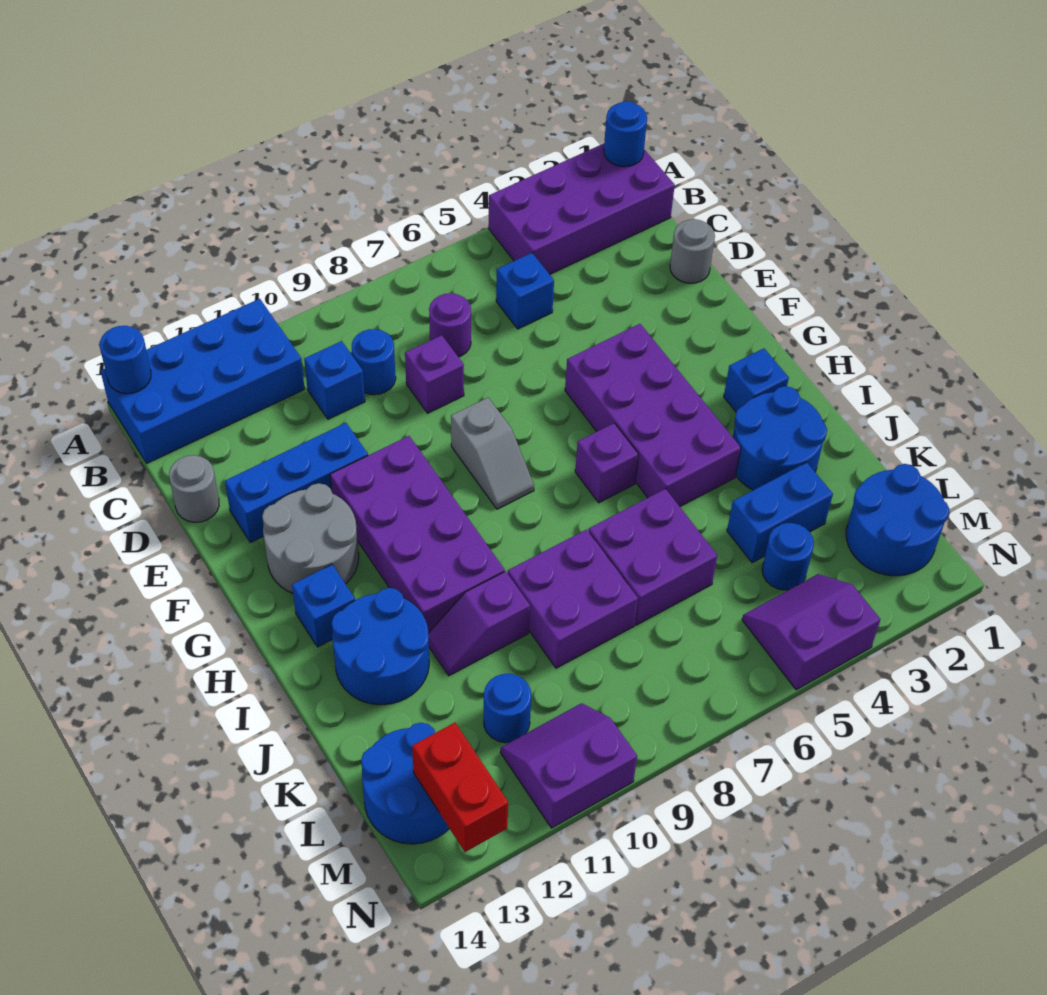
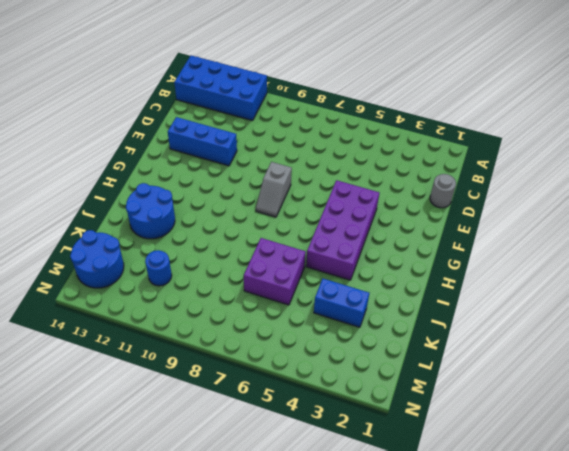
none -> purple brick A1:B4 level 1
none -> blue brick C5 level 1
none -> purple round brick C7 level 1
none -> blue round brick C9 level 1

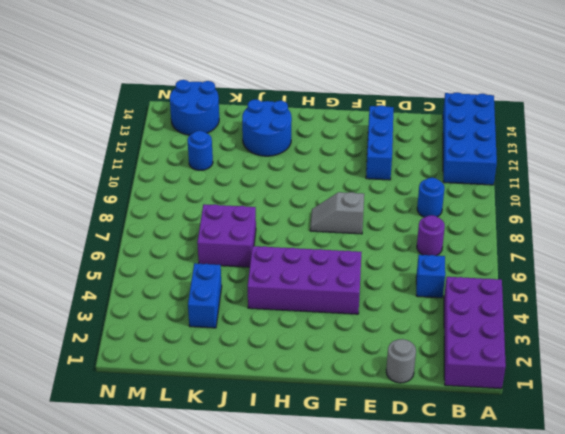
none -> blue brick C10 level 1
none -> purple brick D8 level 1
none -> grey round brick D14 level 1
none -> purple brick F10:I11 level 1

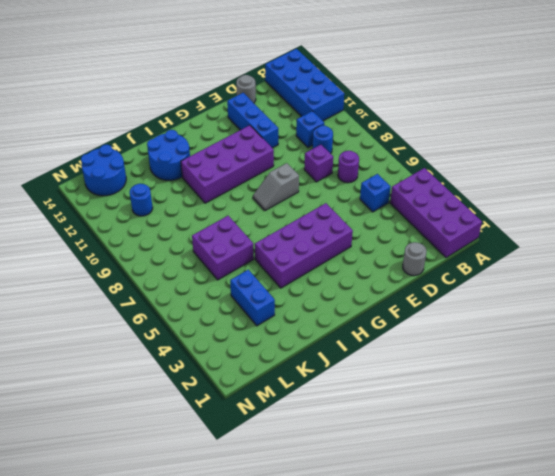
none -> grey round brick F12:G13 level 1
none -> blue brick H2 level 1
none -> purple brick H6 level 1
none -> blue brick H13 level 1

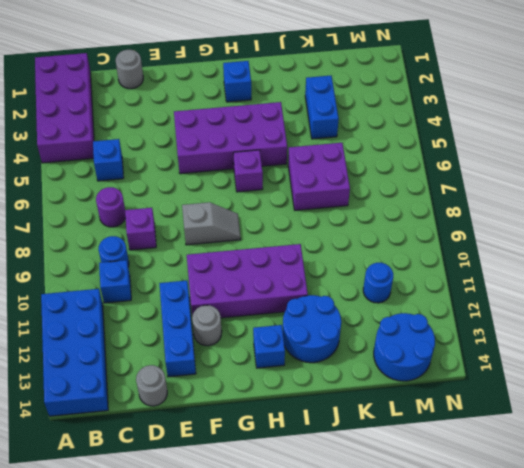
grey round brick F12 level 1 -> grey round brick F12:G13 level 1
none -> blue round brick I2:J3 level 1
none -> purple brick J8:K9 level 1
none -> purple slope J10:J11 level 1 top 10
none -> blue round brick L1:M2 level 1

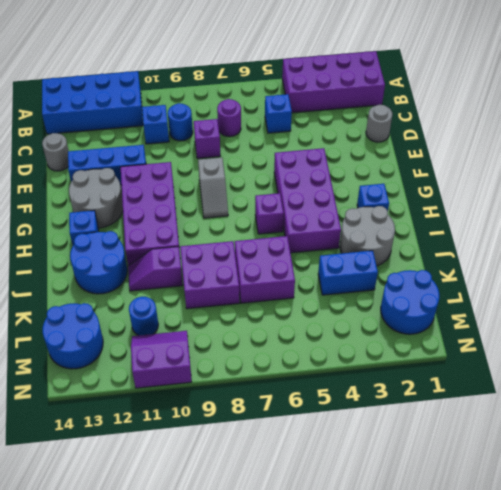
grey round brick I2:J3 level 1 -> blue round brick I2:J3 level 1
none -> blue round brick L4 level 1
none -> purple slope M4:N5 level 1 top N
none -> blue round brick A1 level 2
none -> blue round brick A14 level 2

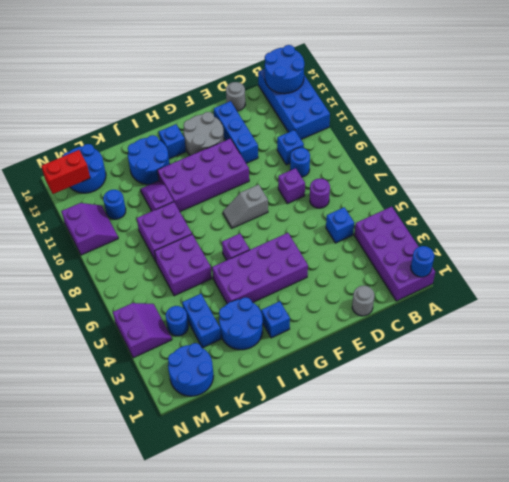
blue round brick A13:B14 level 2 -> blue round brick A14 level 2

